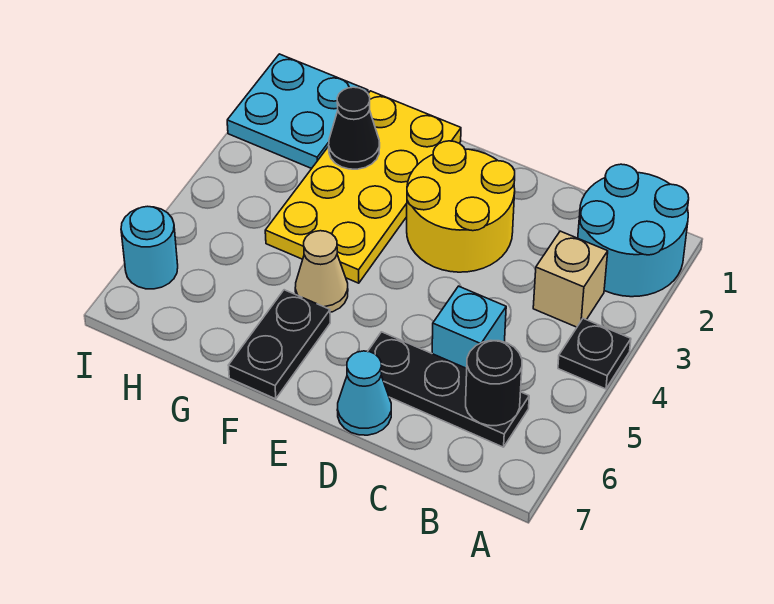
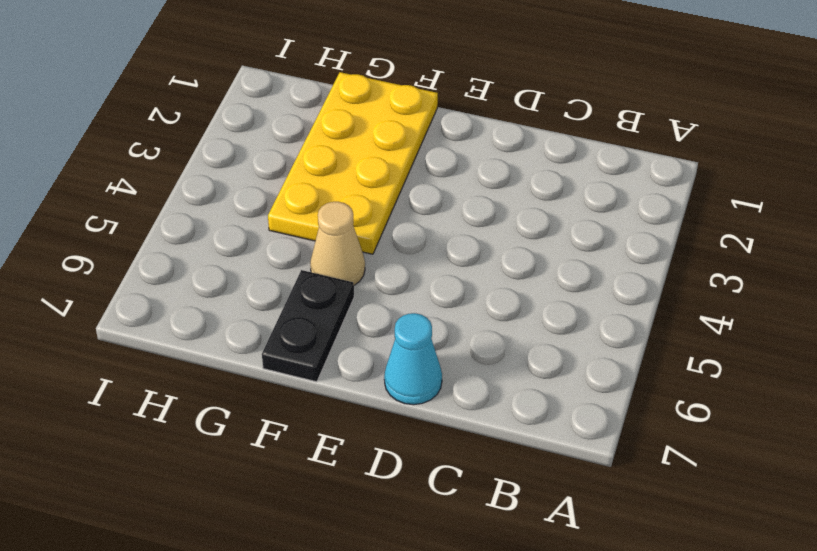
none -> cyan round brick A1:B2 level 1
none -> black plate A4 level 1
none -> tan brick B3 level 1

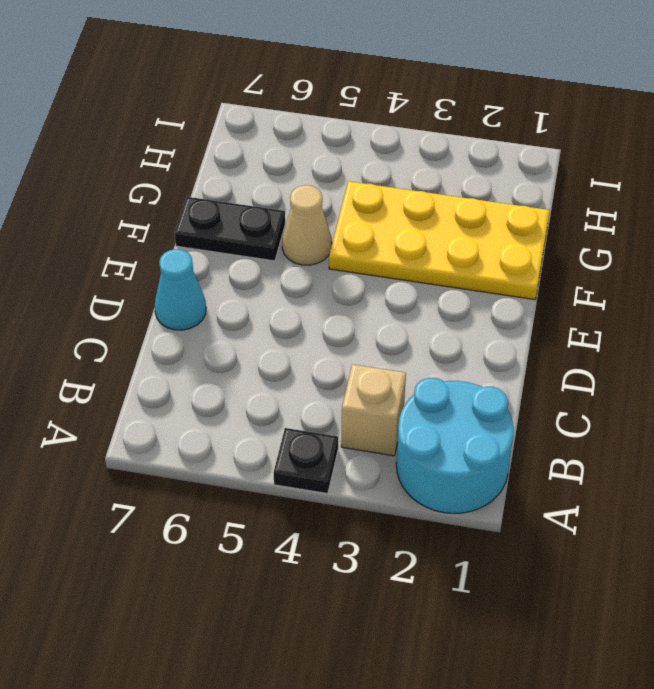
none -> black plate B6:D6 level 1
none -> cyan brick C5 level 1
none -> yellow round brick D2:E3 level 1

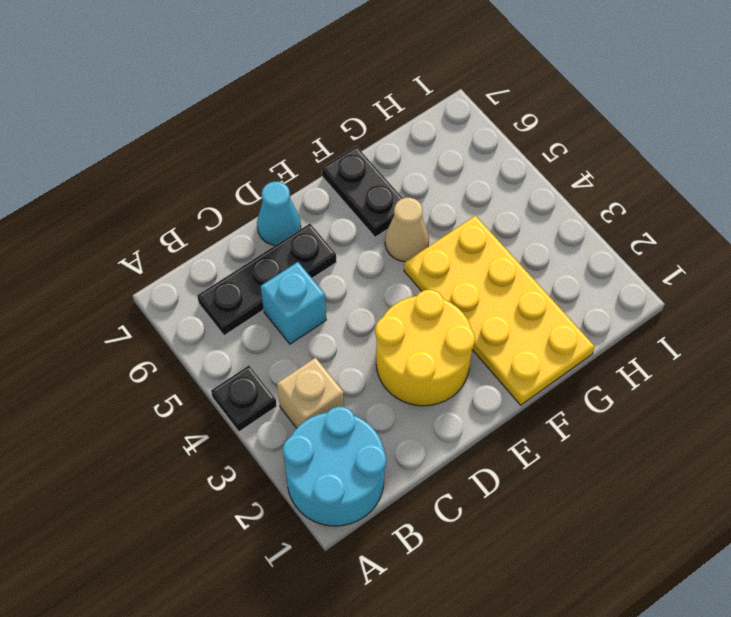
none -> cyan plate H1:I2 level 1
none -> cyan round brick I6 level 1
none -> black round brick B6 level 2

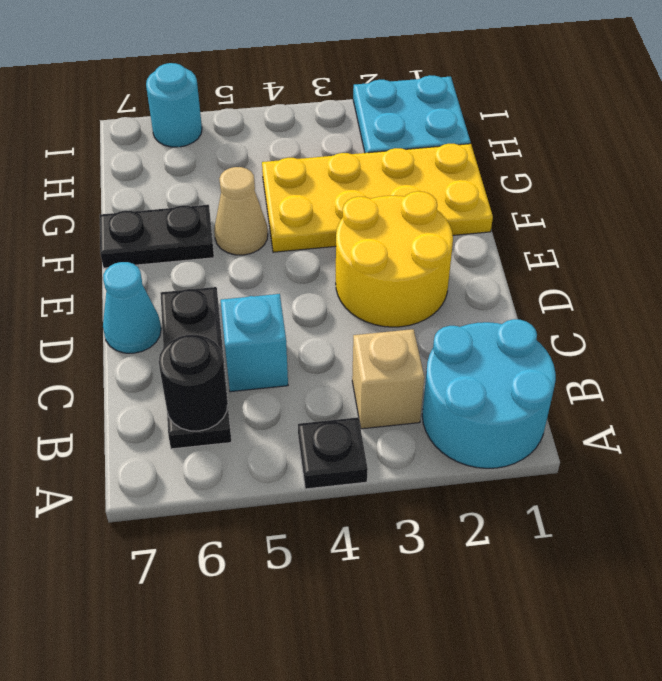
none -> black cone G2 level 2

